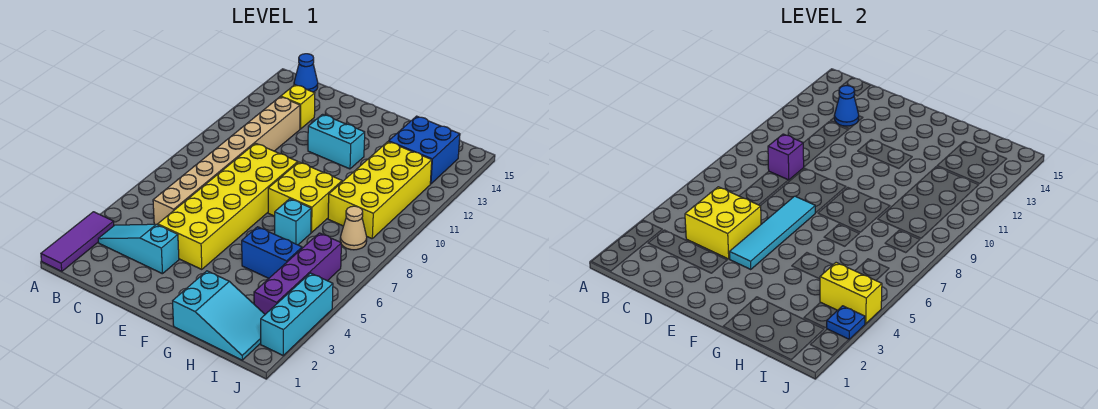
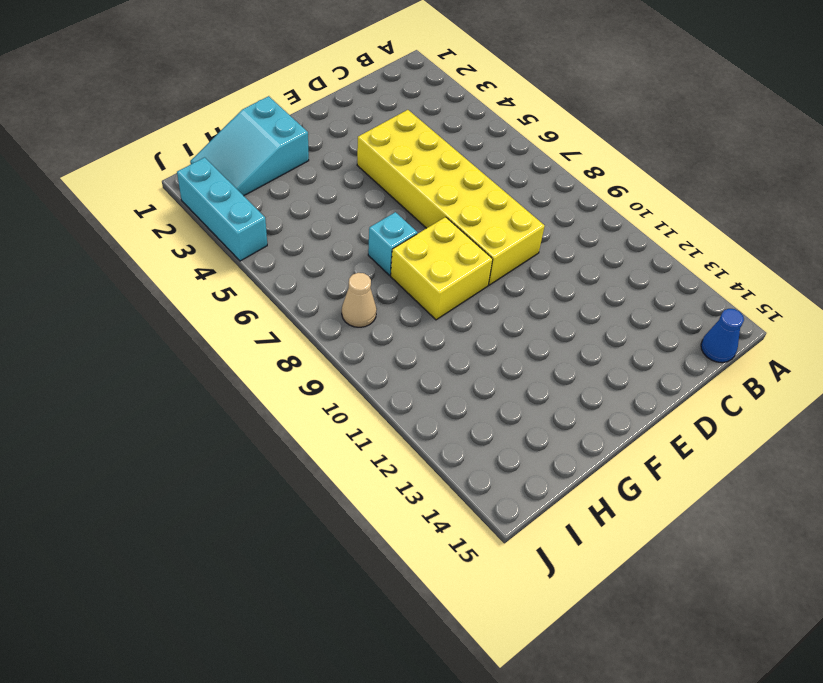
none -> purple tile A1:A3 level 1
none -> cyan slope B3:D3 level 1 top D
none -> tan brick C5:C12 level 1

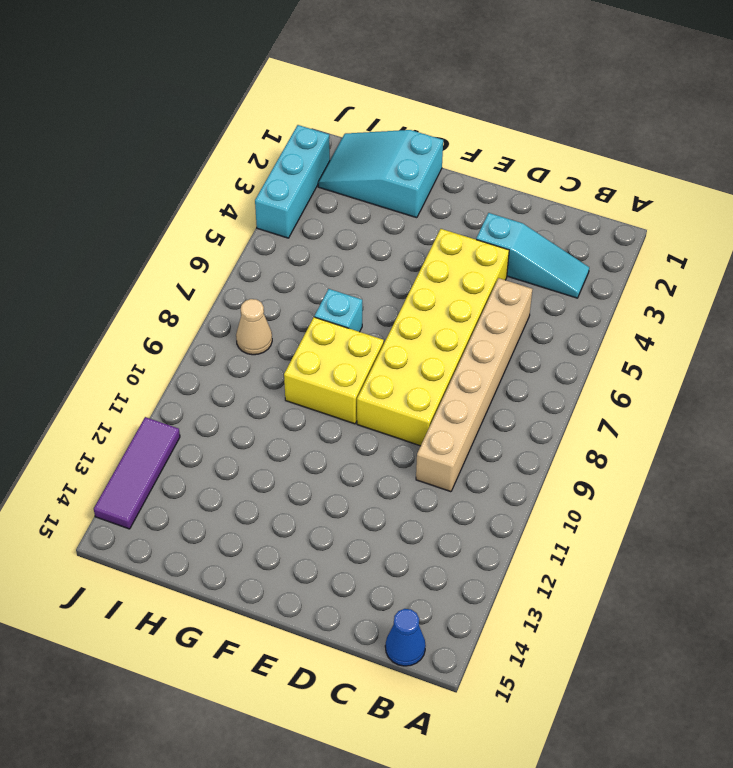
tan brick C5:C10 level 1 -> tan brick C5:C12 level 1
purple tile J12:J14 level 1 -> purple tile A1:A3 level 1
none -> yellow brick C13 level 1
none -> cyan brick E12:F12 level 1
none -> blue brick G5:H5 level 1

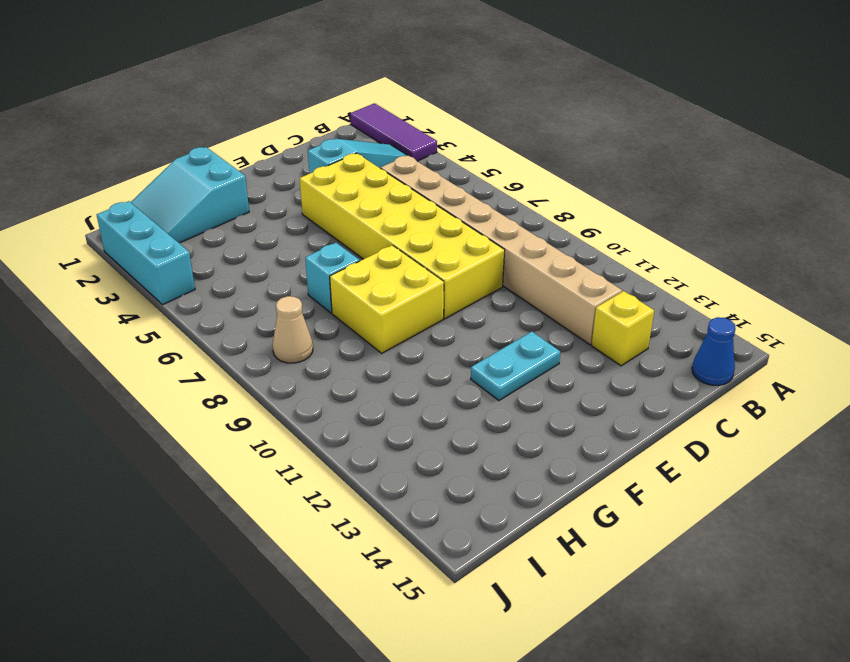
cyan plate E12:F12 level 1 -> cyan brick E12:F12 level 1
none -> blue brick G5:H5 level 1
none -> yellow brick H9:I12 level 1
none -> blue brick H13:I14 level 1

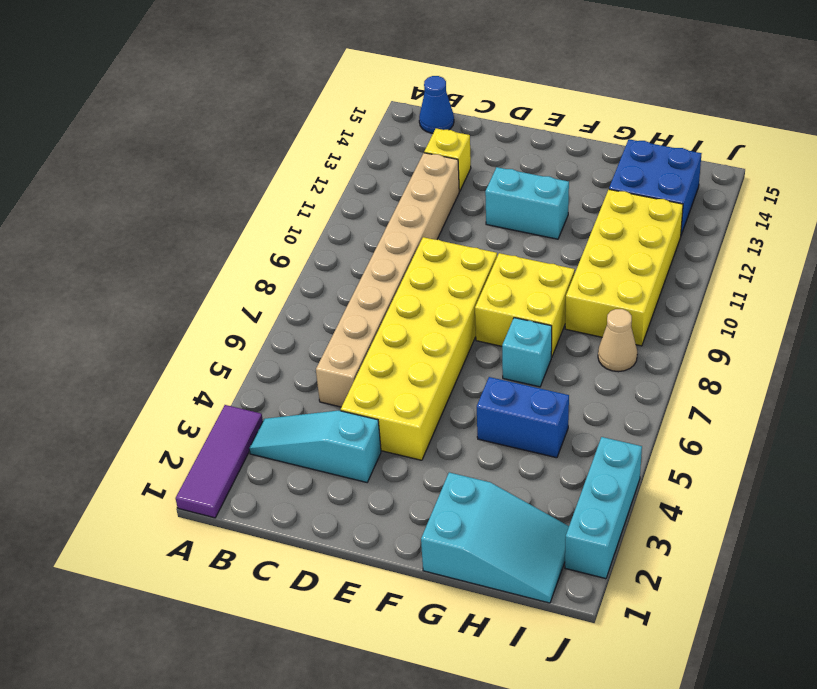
none -> purple brick I3:I6 level 1
none -> yellow brick C4:D5 level 2
none -> purple brick C9 level 2

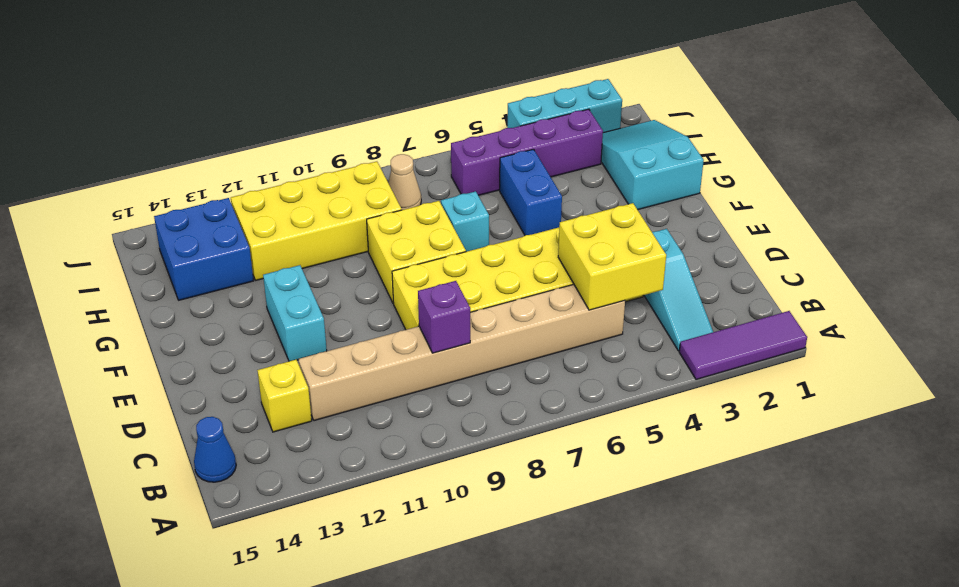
none -> blue cone C13 level 2
none -> cyan tile E4:E7 level 2
none -> yellow brick I4:J4 level 2

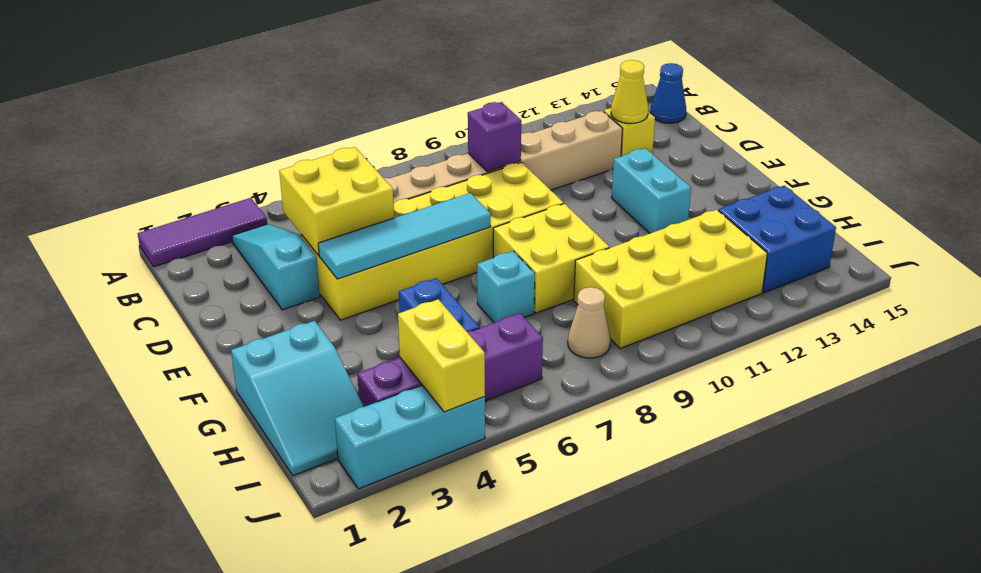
yellow cone C13 level 2 -> blue cone C13 level 2
none -> blue plate J3 level 2

